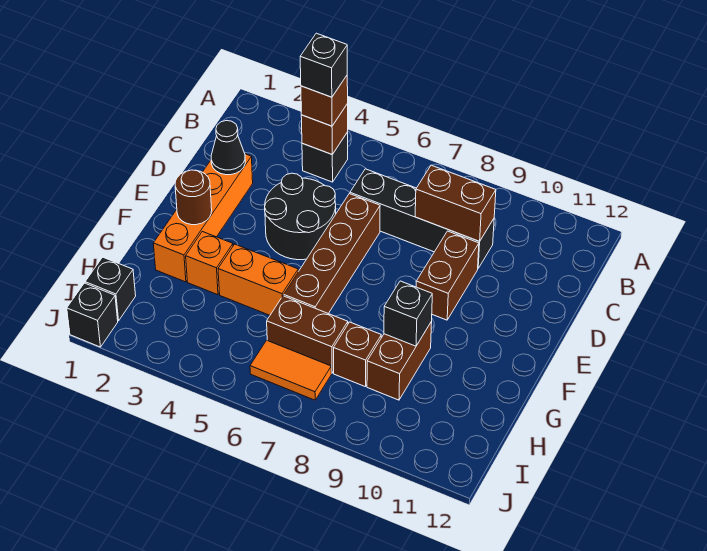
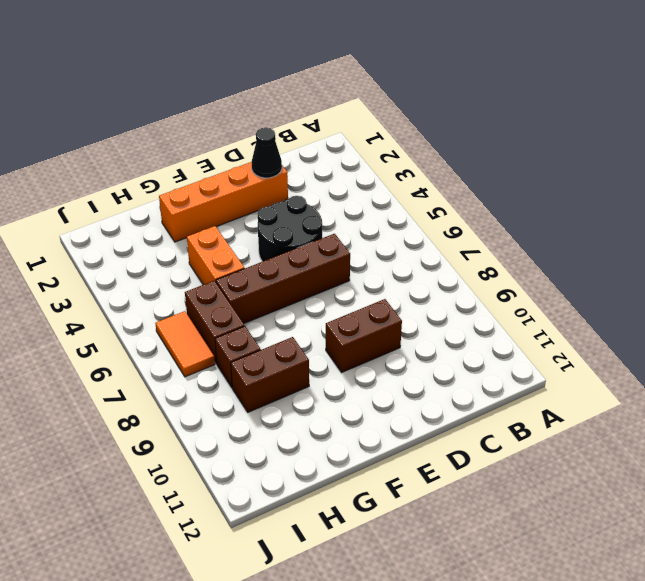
none -> black brick B4 level 1
none -> black brick C6:C9 level 1
none -> orange brick G3 level 1

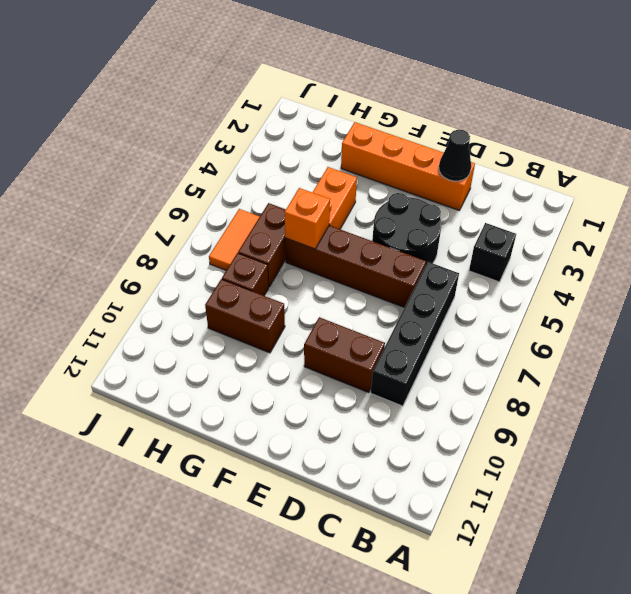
orange brick G6 level 2 -> orange brick G3 level 1
none -> black brick I1 level 1
none -> black brick J1 level 1
none -> brown brick B4 level 2

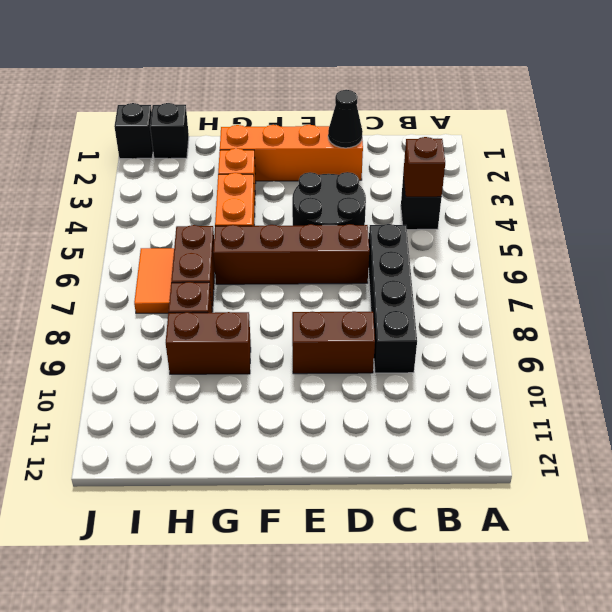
none -> brown brick C8:C9 level 2
none -> brown round brick F2 level 2
none -> black brick G9 level 2

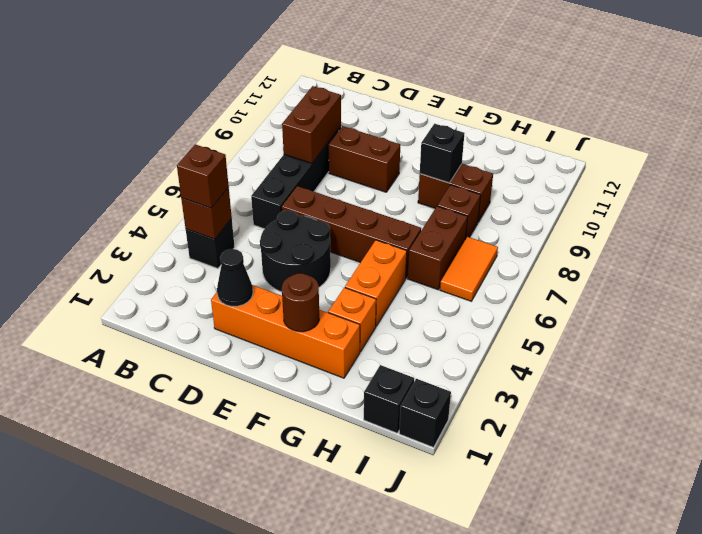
none -> black brick B4 level 4

